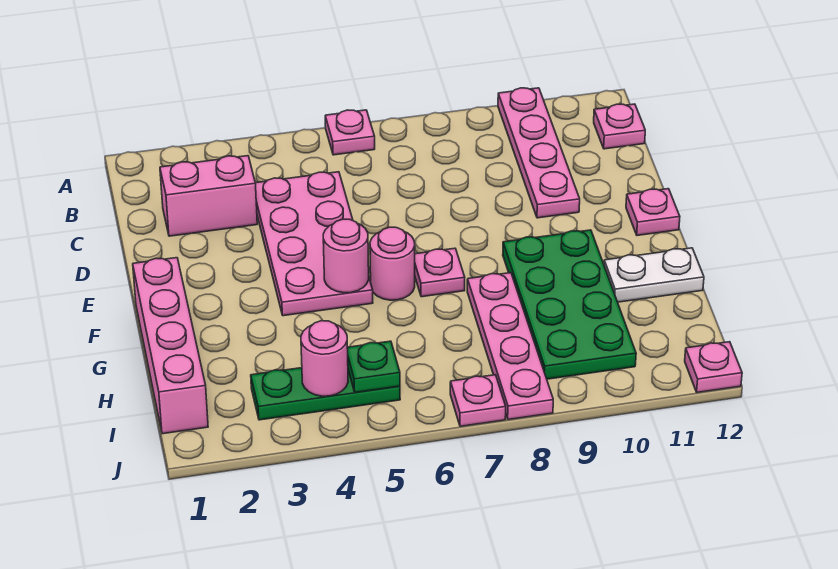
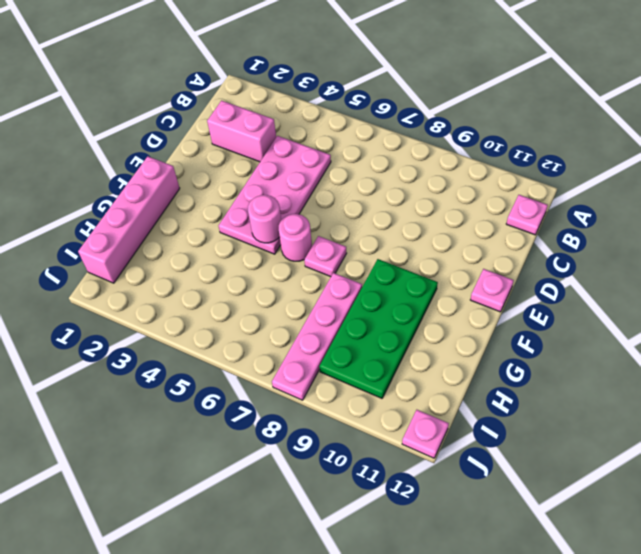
none -> pink plate A6 level 1
none -> pink plate A10:D10 level 1
none -> white plate G11:G12 level 1

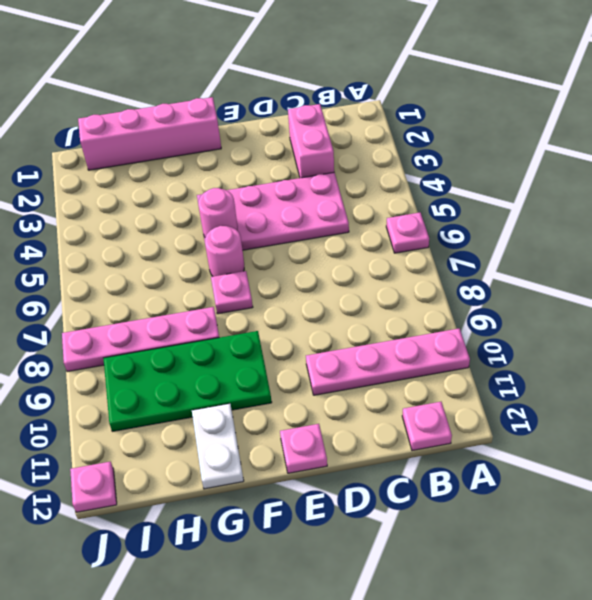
none -> green plate I3:I5 level 1
none -> pink plate J7 level 1
none -> pink round brick I4 level 2

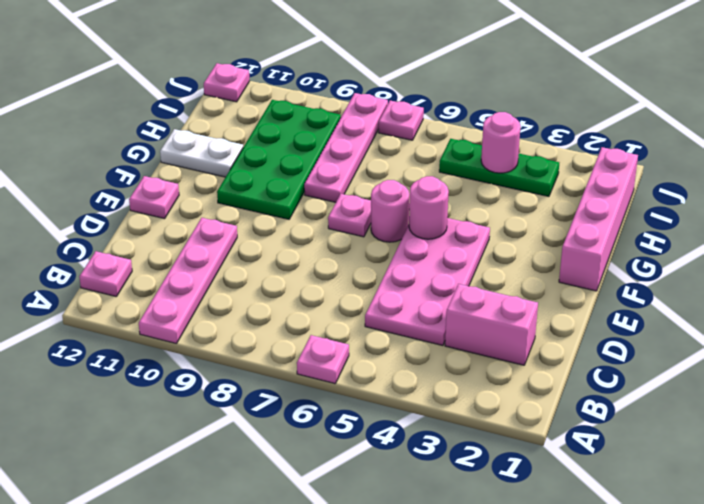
none -> green plate I5 level 2

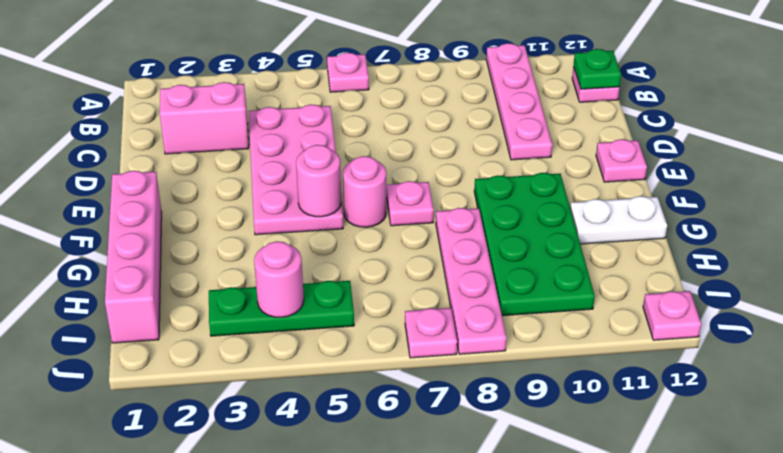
green plate B12 level 2 -> green plate I5 level 2

